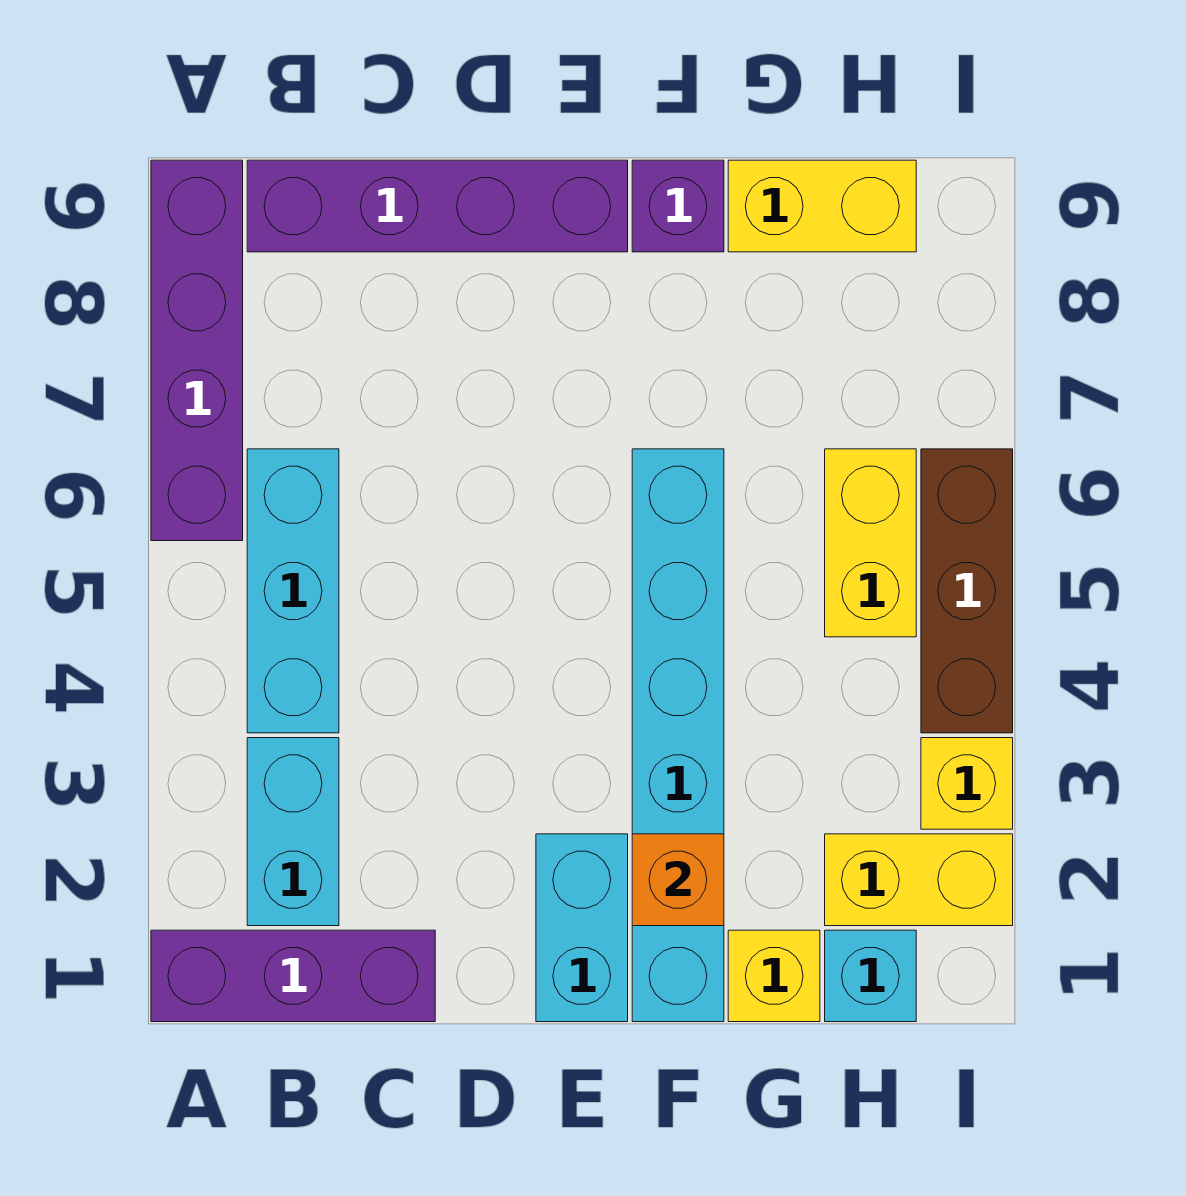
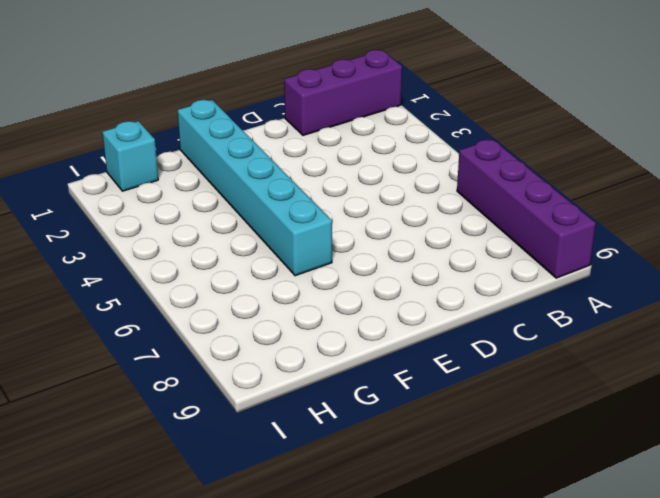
none -> cyan brick B2:B3 level 1
none -> cyan brick B4:B6 level 1
none -> purple brick B9:E9 level 1

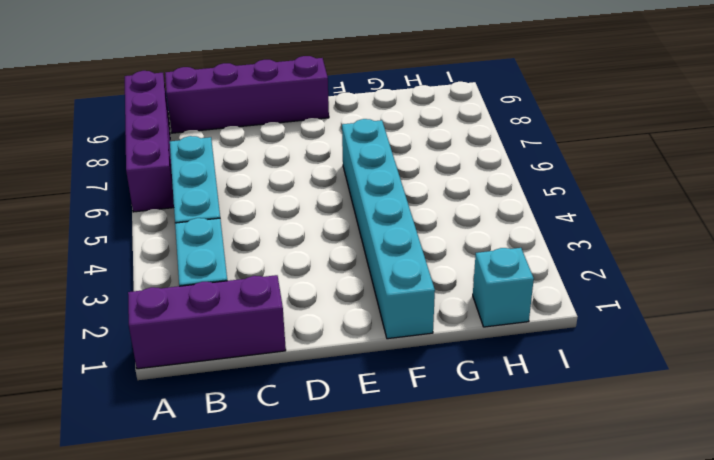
none -> cyan brick E1:E2 level 1
none -> purple brick F9 level 1
none -> yellow brick G1 level 1

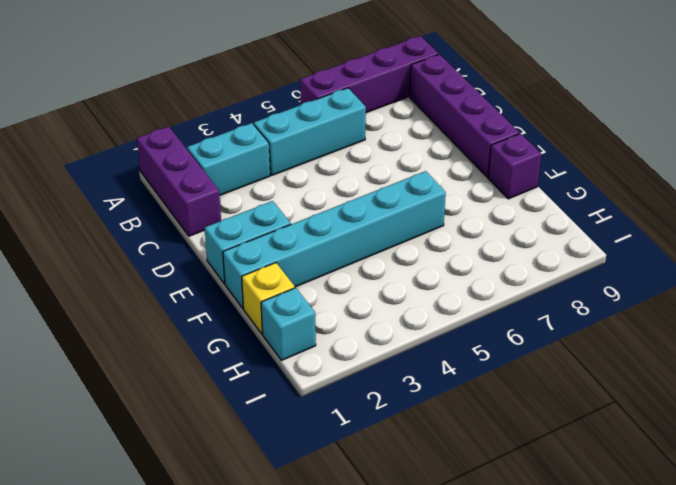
none -> yellow brick G9:H9 level 1
none -> yellow brick H2:I2 level 1
none -> yellow brick H5:H6 level 1

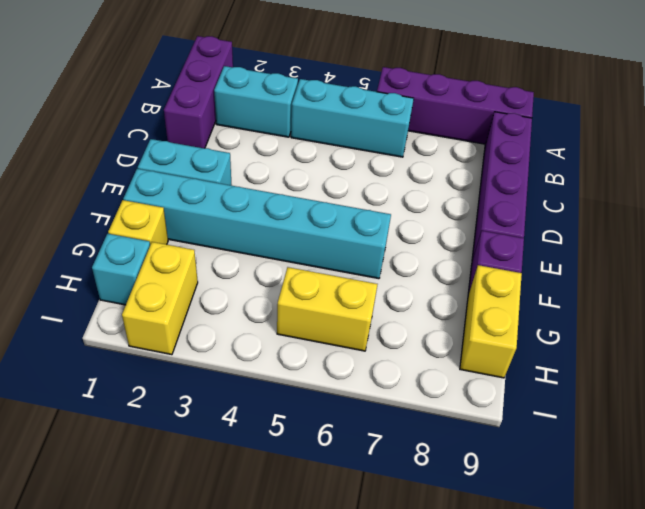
none -> yellow brick I3 level 1
none -> brown brick I4:I6 level 1
none -> orange brick F2 level 2

